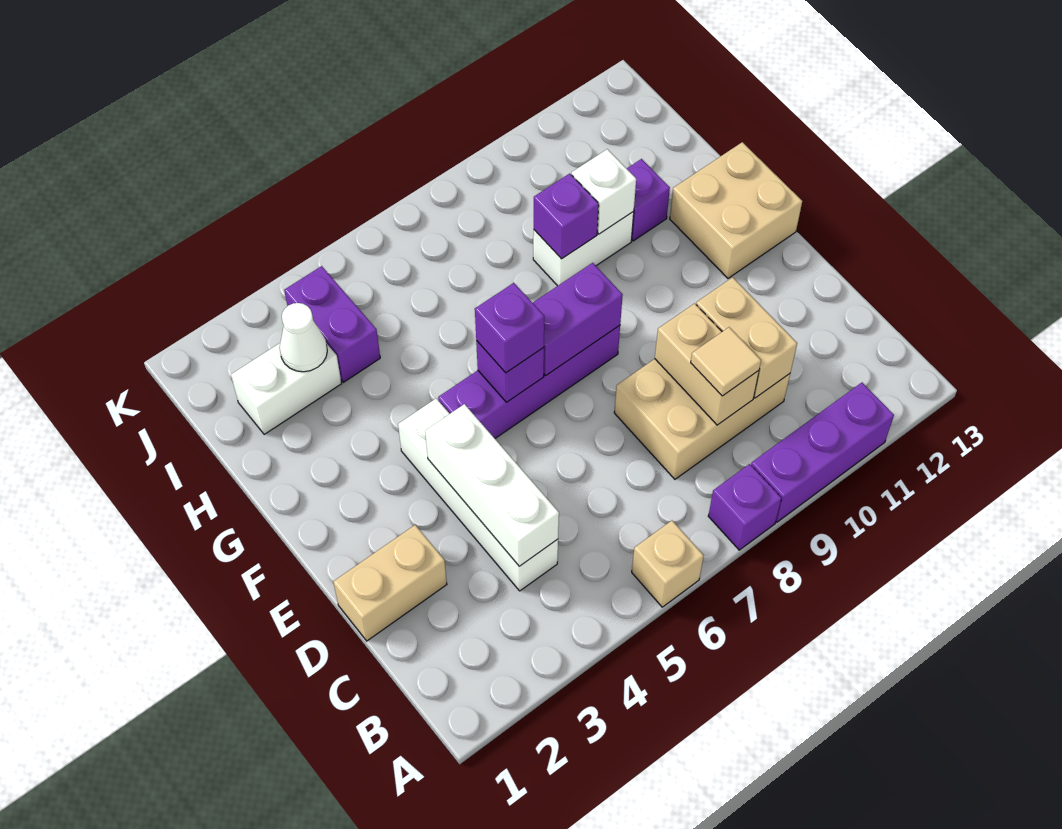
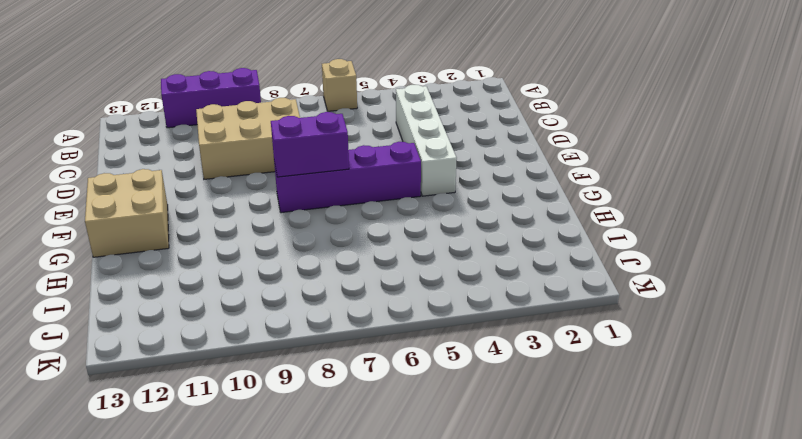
none -> purple brick A8 level 1
none -> tan brick D1:D2 level 1
none -> white brick H9:H10 level 1

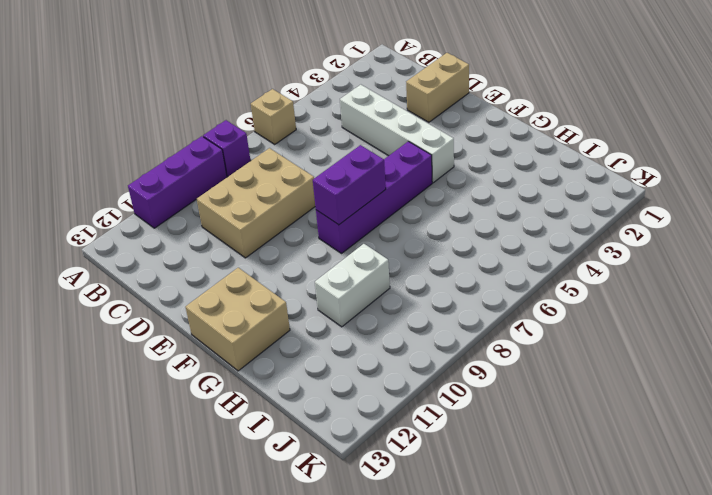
none -> purple brick H11 level 1
none -> white brick I2:I3 level 1
none -> purple brick I4:J4 level 1

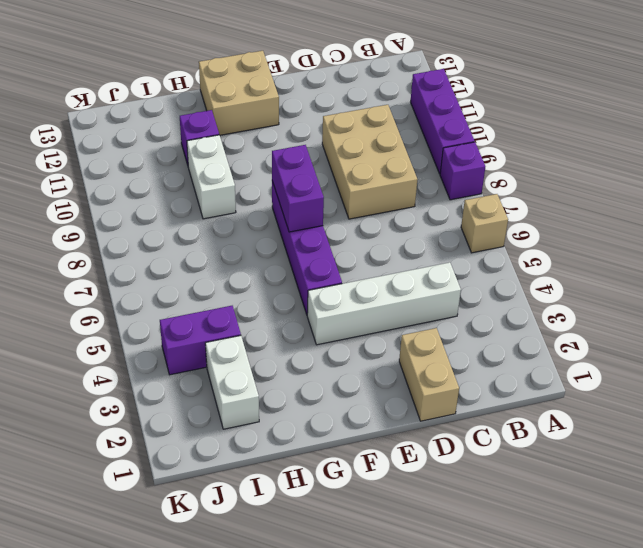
none -> white brick C4:E4 level 2
none -> tan brick C9:D9 level 2
none -> tan brick C10:D10 level 2

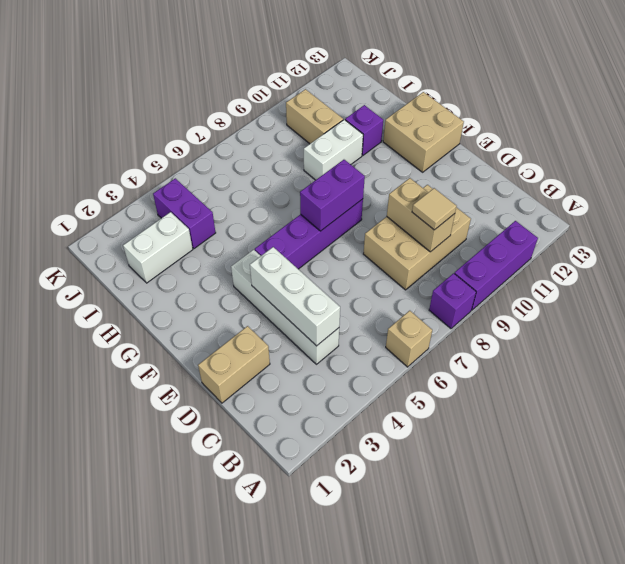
tan brick I10:J10 level 1 -> tan brick C10:D10 level 2
none -> purple brick F6 level 2
none -> purple brick H9 level 2
none -> white brick H10 level 2

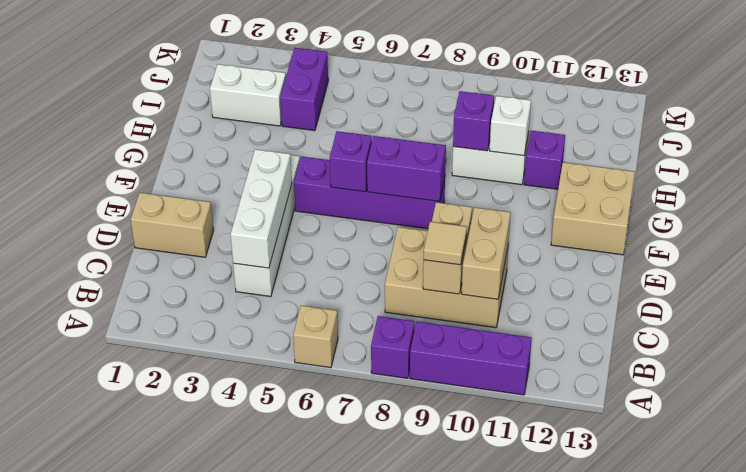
none -> white cone I3 level 2
none -> purple brick F6 level 3

